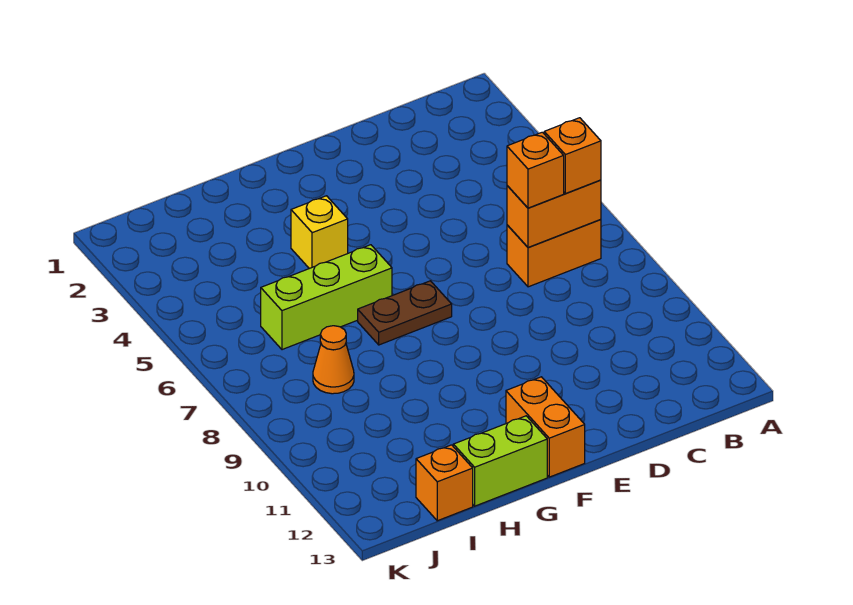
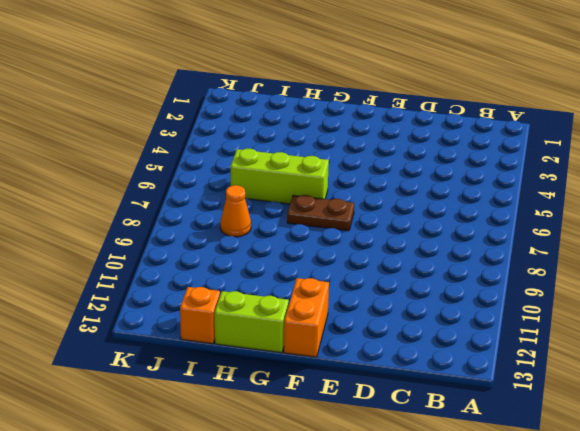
none -> orange brick B7:C7 level 1
none -> yellow brick G4 level 1

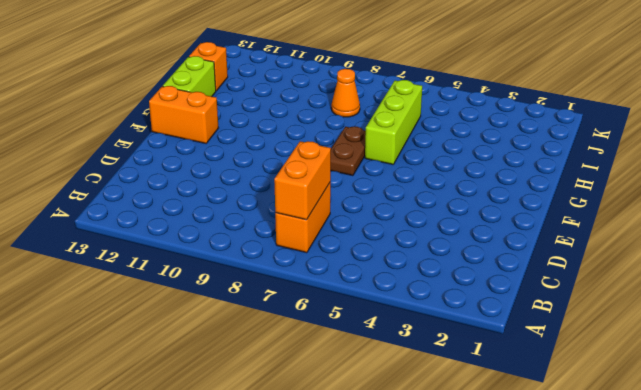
none -> yellow brick G4 level 1
none -> orange brick B7 level 3

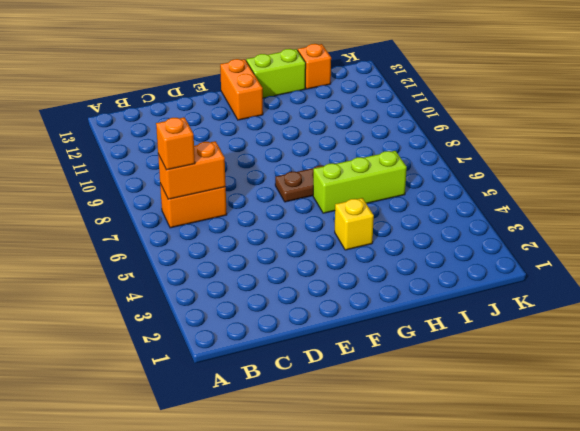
none -> orange cone I8 level 1
none -> orange brick C7 level 3

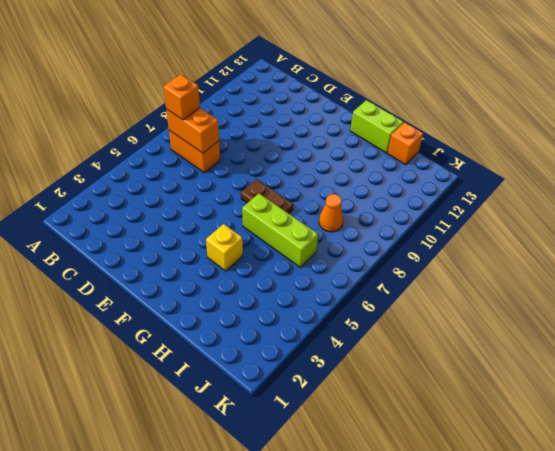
none -> orange brick F12:F13 level 1
none -> orange brick C7 level 3

